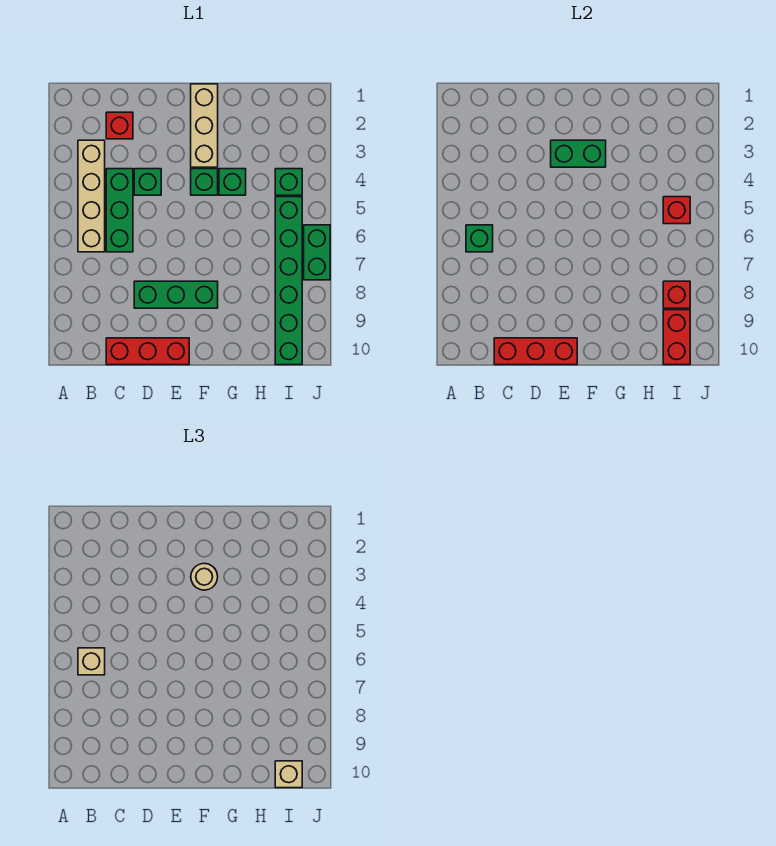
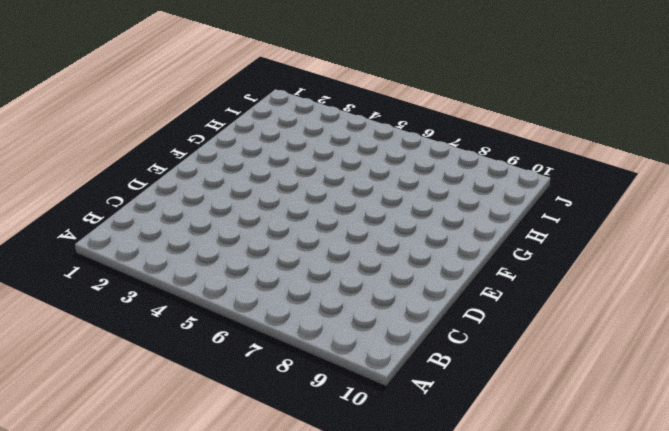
none -> tan brick B3:B6 level 1
none -> red brick C2 level 1
none -> green brick C4:C6 level 1

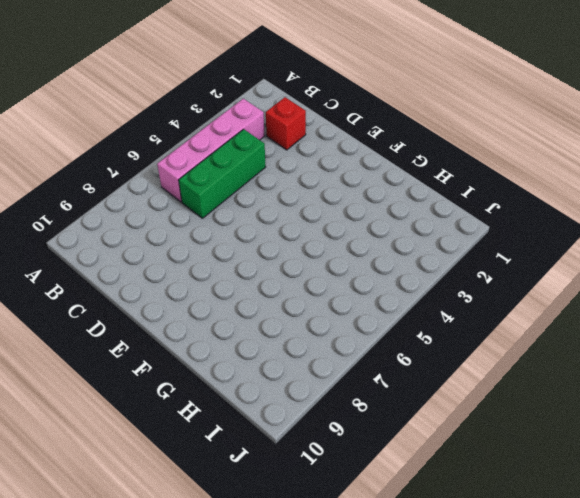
pink brick B3:B6 level 1 -> tan brick B3:B6 level 1
none -> red brick C10:E10 level 1
none -> green brick D4 level 1
none -> green brick D8:F8 level 1

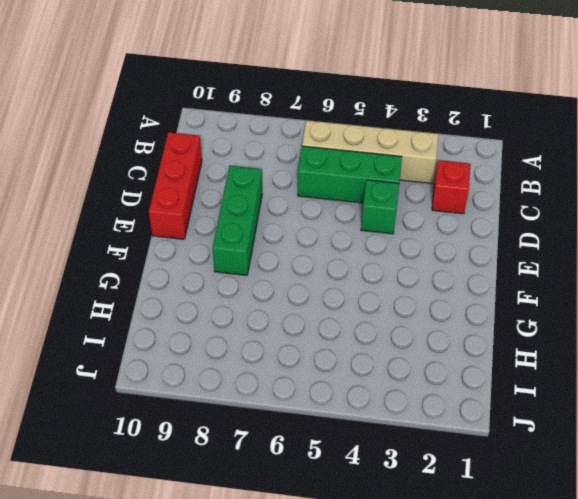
none -> tan brick F1:F3 level 1
none -> green brick F4 level 1
none -> green brick G4 level 1

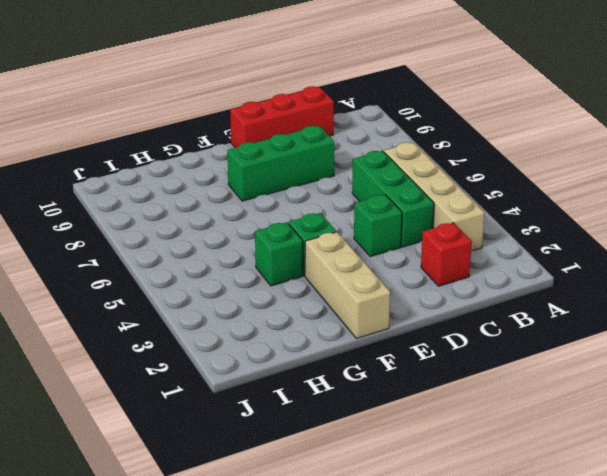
none -> green brick I4 level 1
none -> green brick I5:I10 level 1
none -> green brick J6:J7 level 1

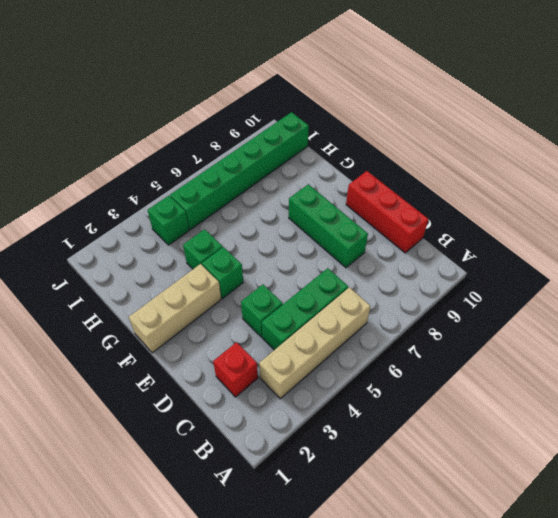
none -> green brick J6:J7 level 1
none -> green brick B6 level 2
none -> red brick C10:E10 level 2

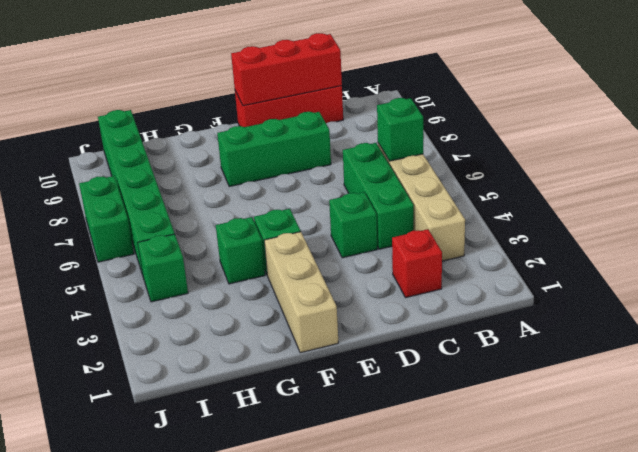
none -> green brick E3:F3 level 2
none -> red brick I5 level 2
none -> red brick I8 level 2

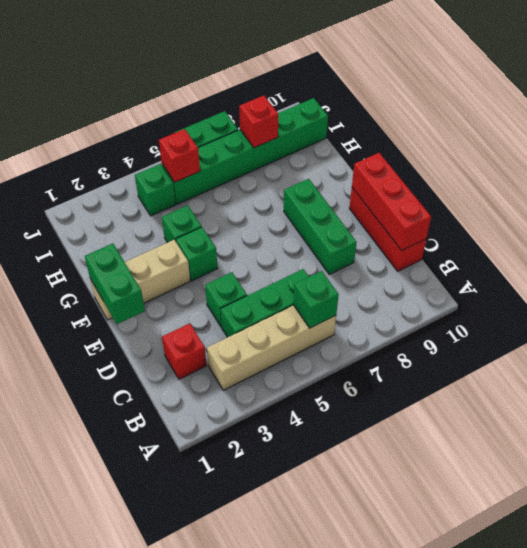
green brick E1:F1 level 2 -> green brick E3:F3 level 2
none -> red brick I9:I10 level 2
none -> tan brick B6 level 3
none -> tan round brick F3 level 3

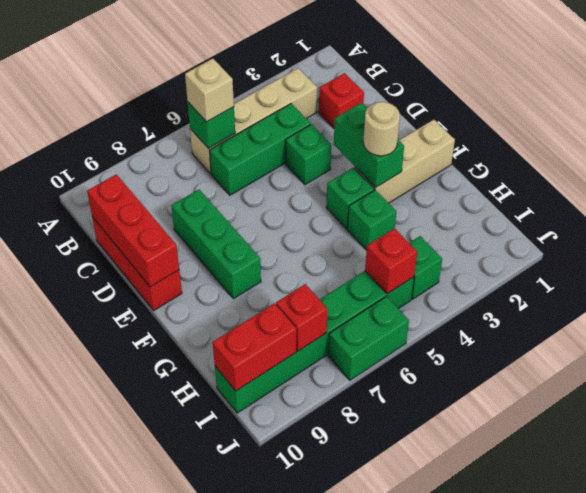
none -> tan brick I10 level 3

